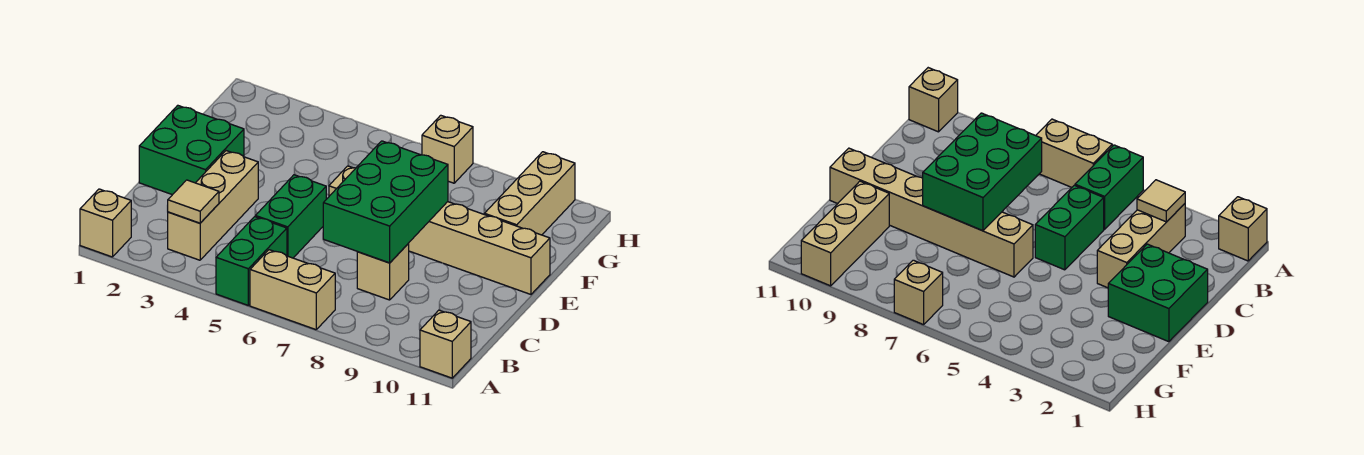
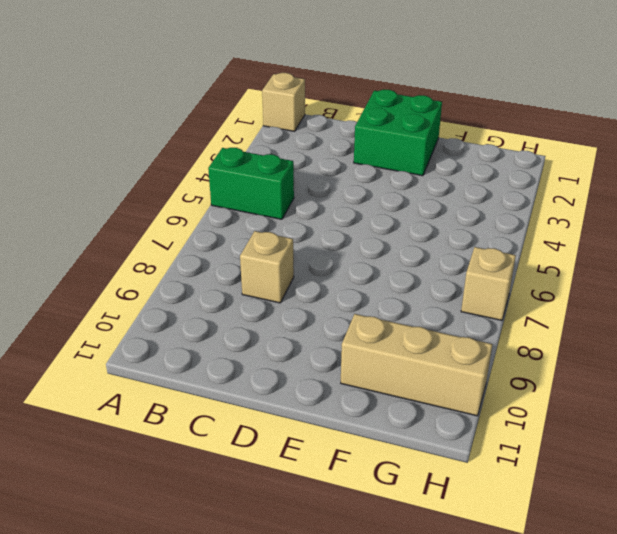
none -> tan brick A6:A7 level 1
none -> tan brick A11 level 1
none -> tan brick B3:D3 level 1

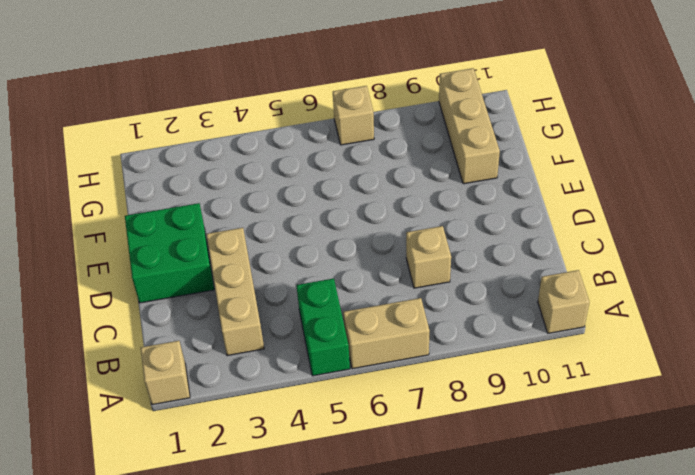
none -> green brick C5:D5 level 1
none -> tan brick E6:E11 level 1
none -> tan tile B3 level 2

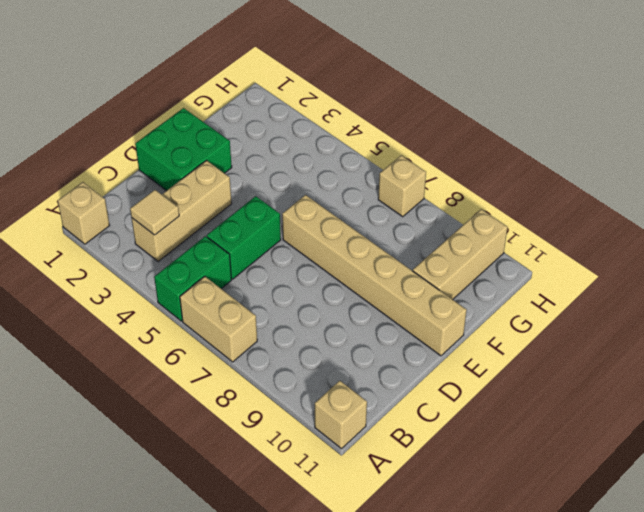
none -> tan brick C8 level 1
none -> green brick C7:E8 level 2

